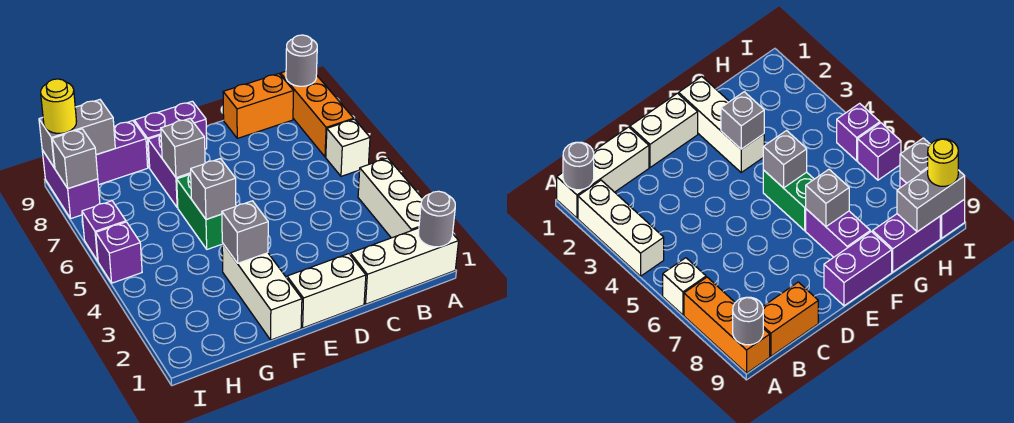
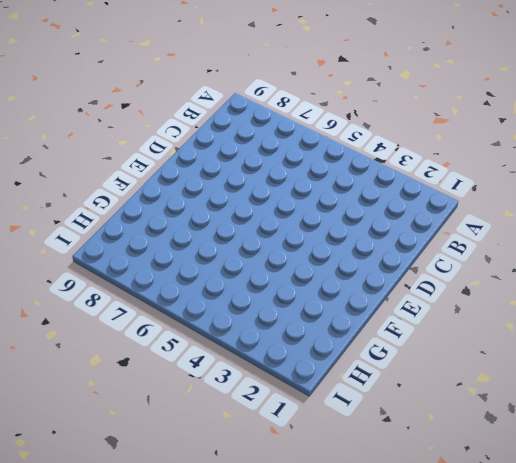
none -> white brick A1:C1 level 1
none -> white brick A2:A4 level 1
none -> white brick A6 level 1

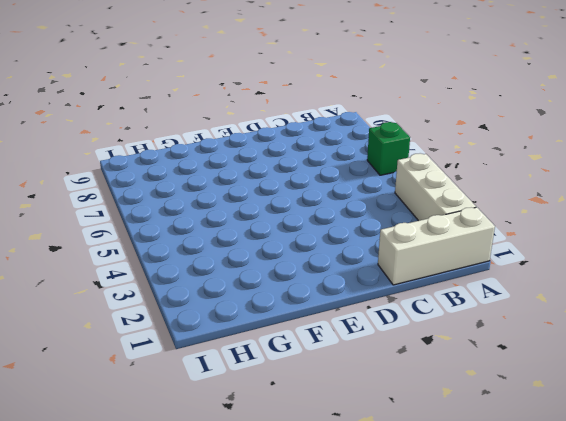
green brick A6 level 1 -> white brick A6 level 1
none -> orange brick A7:A9 level 1
none -> orange brick B9:C9 level 1
none -> white brick D1:E1 level 1

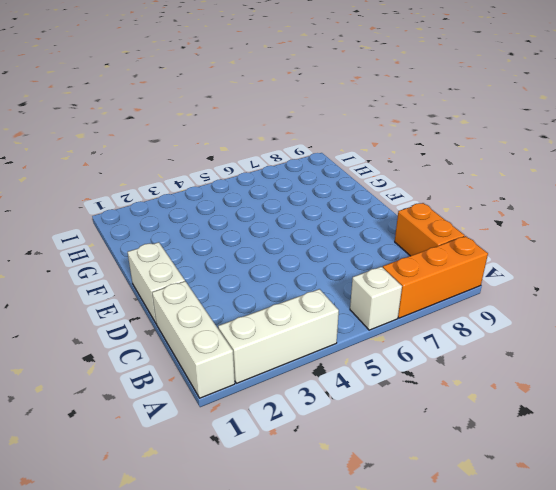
none -> purple brick E9:F9 level 1
none -> white brick F1:F3 level 1
none -> green brick F5:F6 level 1

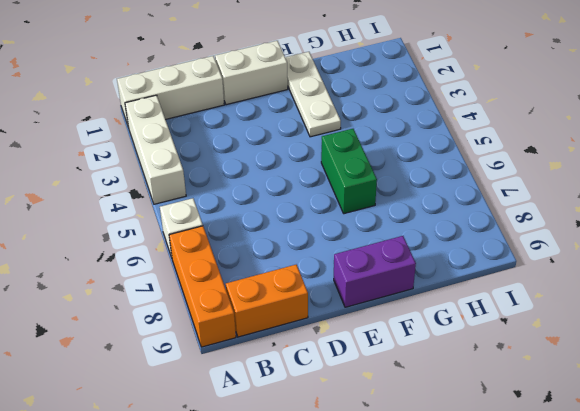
white plate F1:F3 level 1 -> white brick F1:F3 level 1
none -> purple brick F7:F8 level 1
none -> purple brick G9:H9 level 1
none -> purple brick I5 level 1

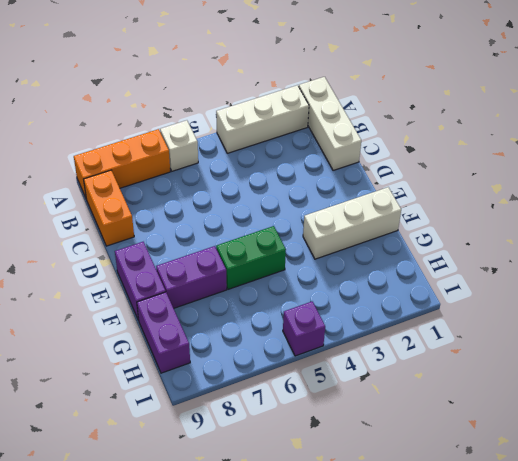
none -> white brick D1:E1 level 1
none -> purple brick I6 level 1
none -> purple brick I8:I9 level 1

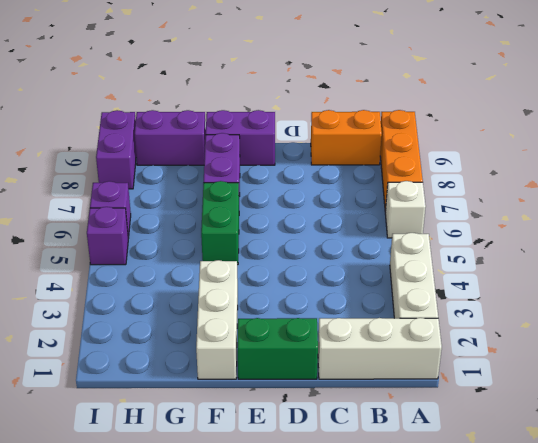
green brick D1:E1 level 1 -> white brick D1:E1 level 1
none -> grey round brick A1 level 2
none -> grey round brick A9 level 2
none -> grey brick F3 level 2

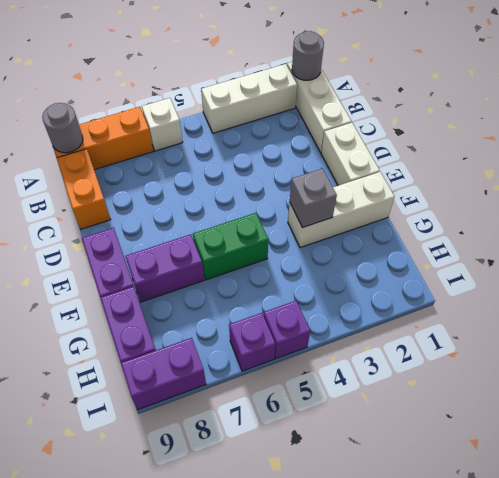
none -> grey brick F5 level 2
none -> grey brick F7 level 2
none -> grey brick H9:I9 level 2

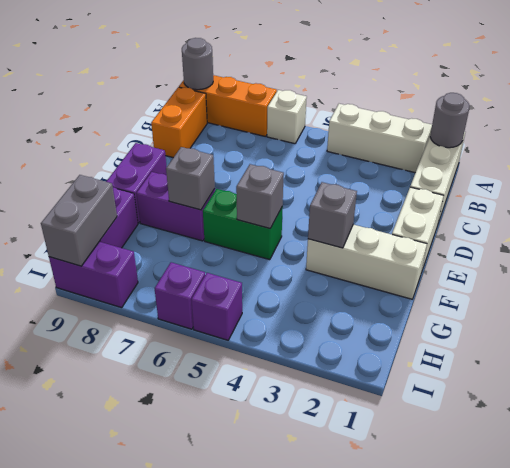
none -> grey brick I8 level 2
none -> yellow round brick I9 level 3

